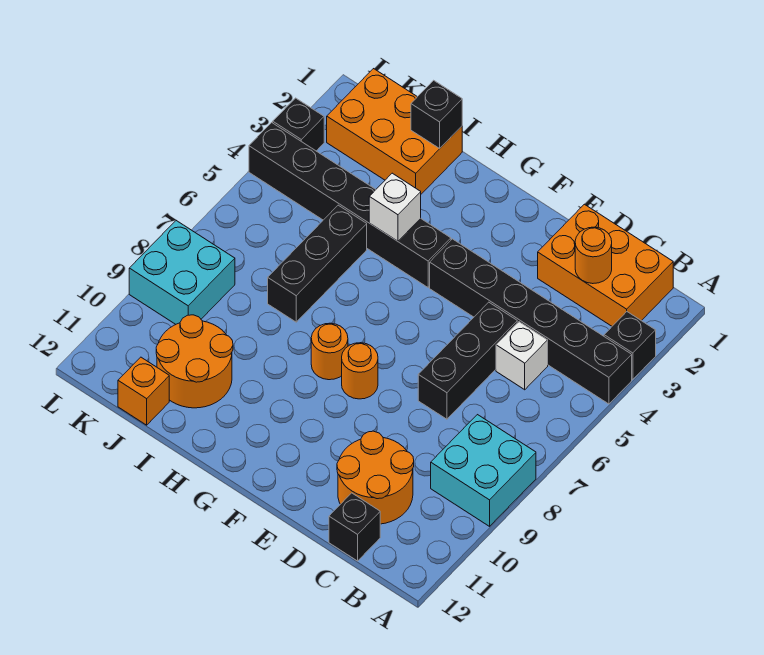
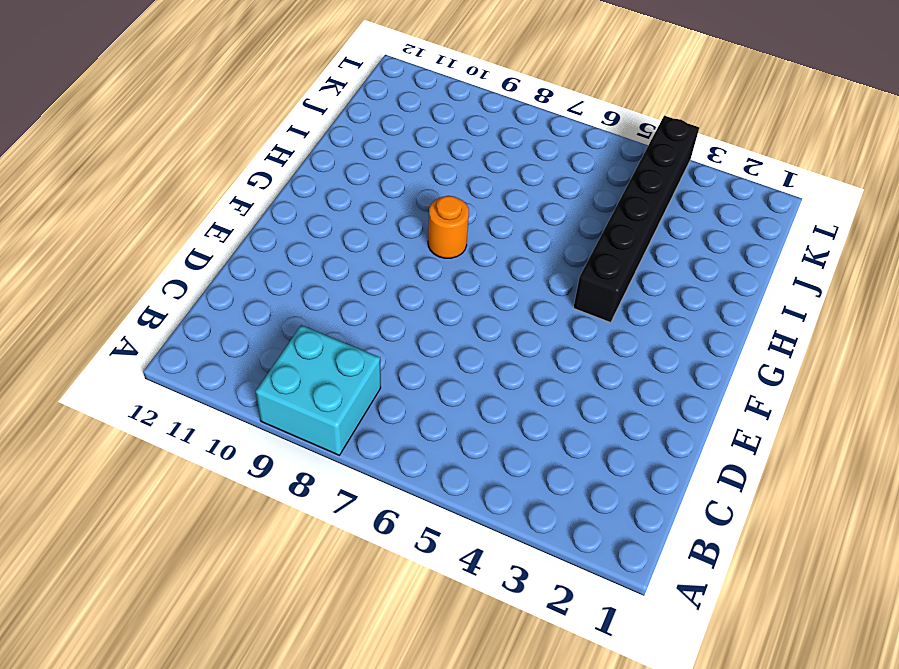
none -> black brick A3 level 1
none -> black brick A4:F4 level 1
none -> orange brick B1:D2 level 1

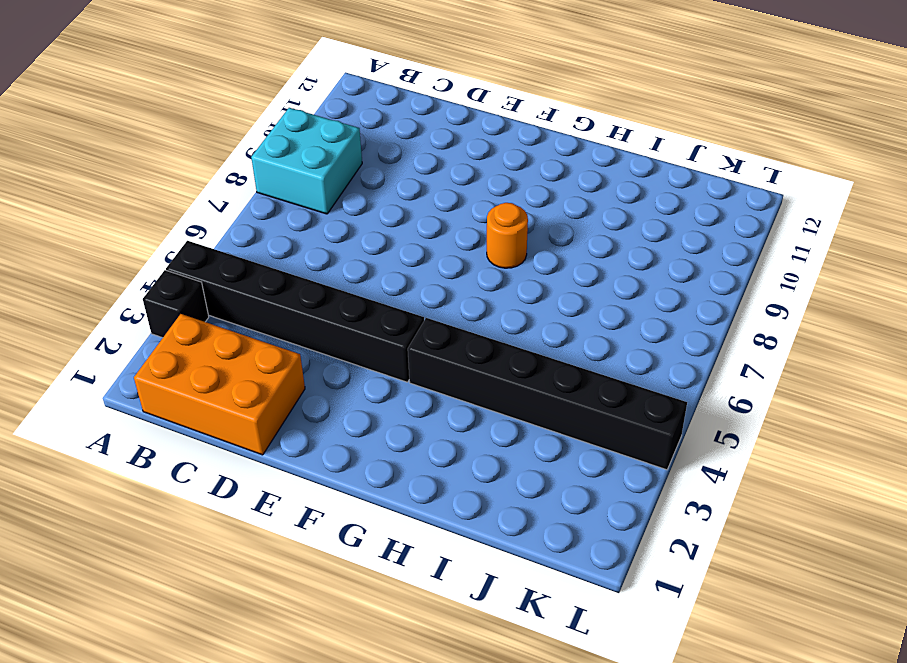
none -> white brick C5 level 1
none -> orange round brick C10:D11 level 1
none -> black brick C12 level 1

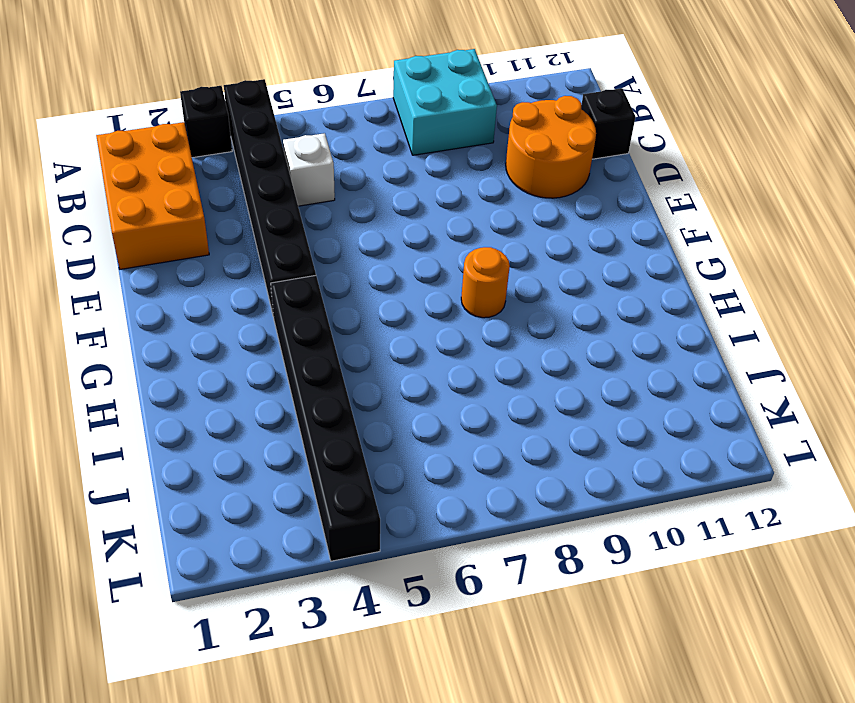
none -> black brick D5:D7 level 1
none -> orange round brick F8 level 1
none -> orange brick I1:K2 level 1

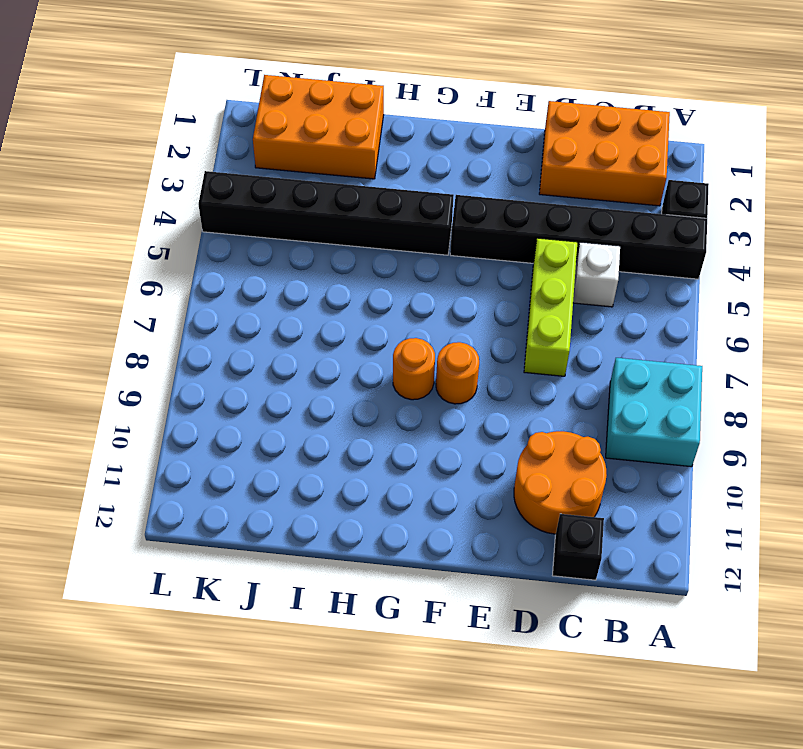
lime brick D5:D7 level 1 -> black brick D5:D7 level 1
none -> black brick I5:I7 level 1
none -> orange round brick I10:J11 level 1
none -> orange brick J12 level 1

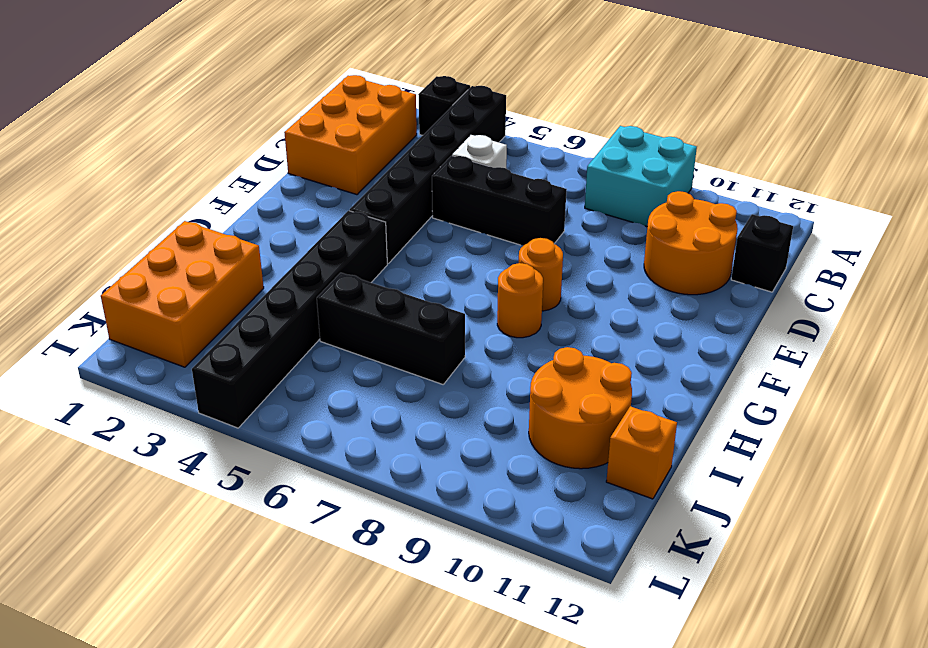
none -> cyan brick K8:L9 level 1
none -> black brick L3 level 1
none -> orange round brick C2 level 2

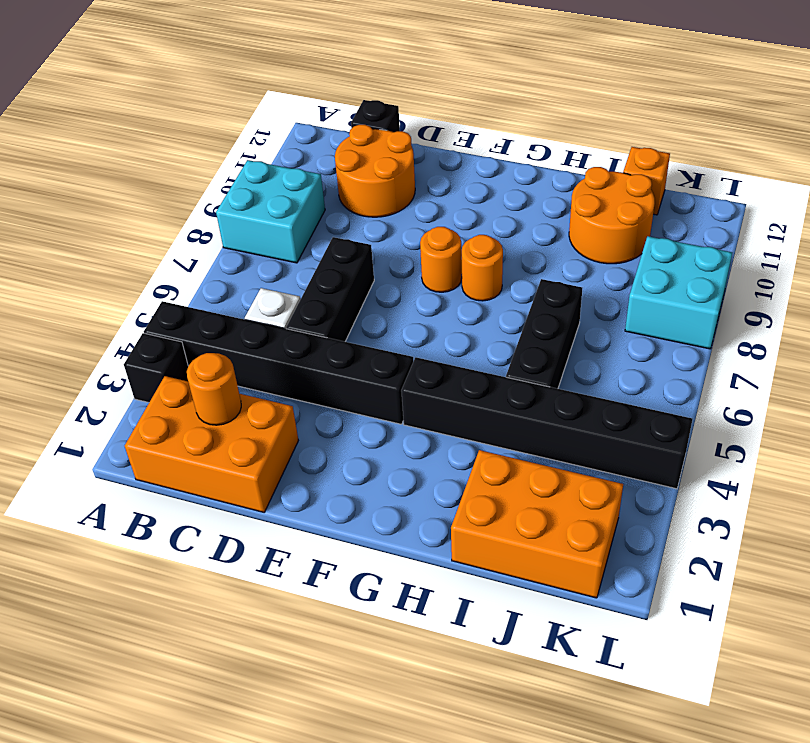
none -> black brick L3 level 1
none -> white brick H4 level 2
none -> black brick I1 level 2

